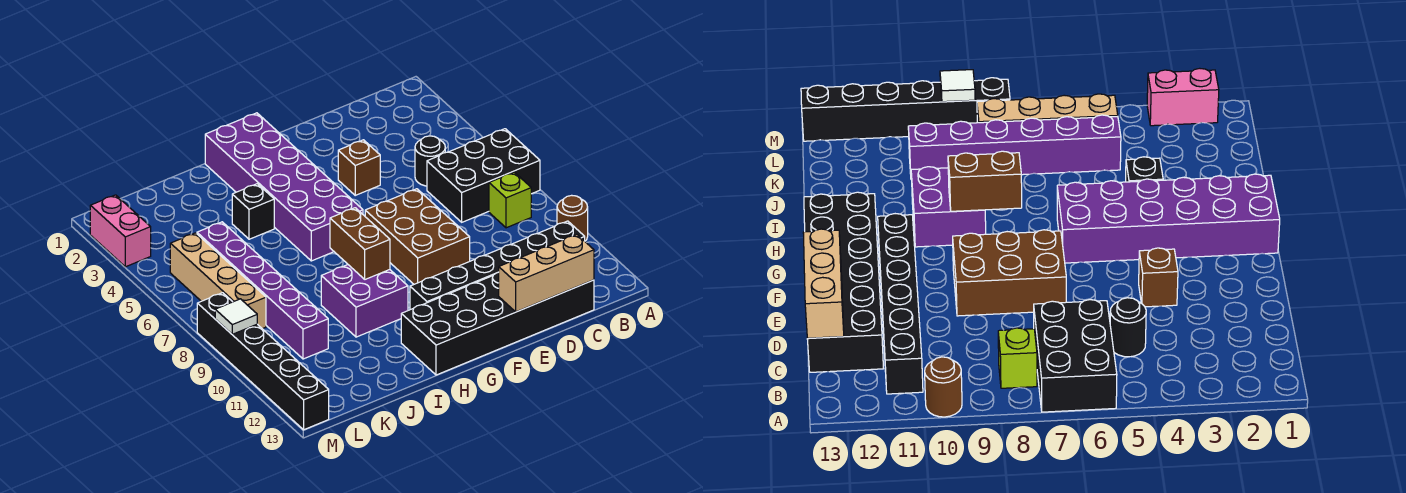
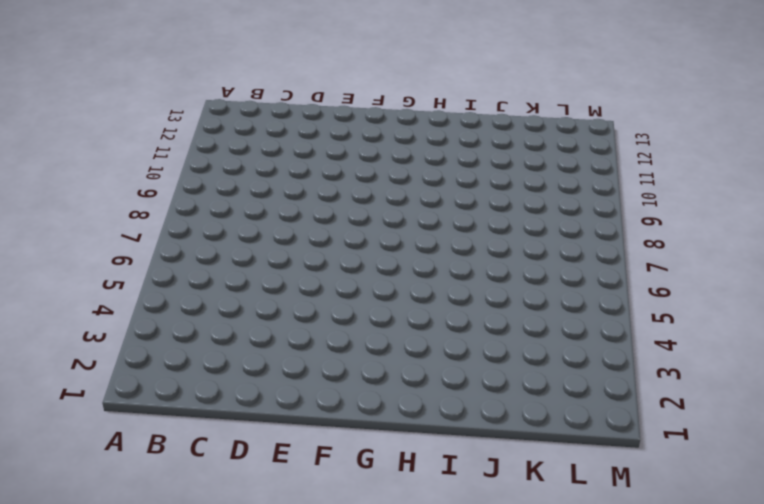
none -> black brick A6:C7 level 1
none -> brown round brick A10 level 1
none -> lime brick B8 level 1

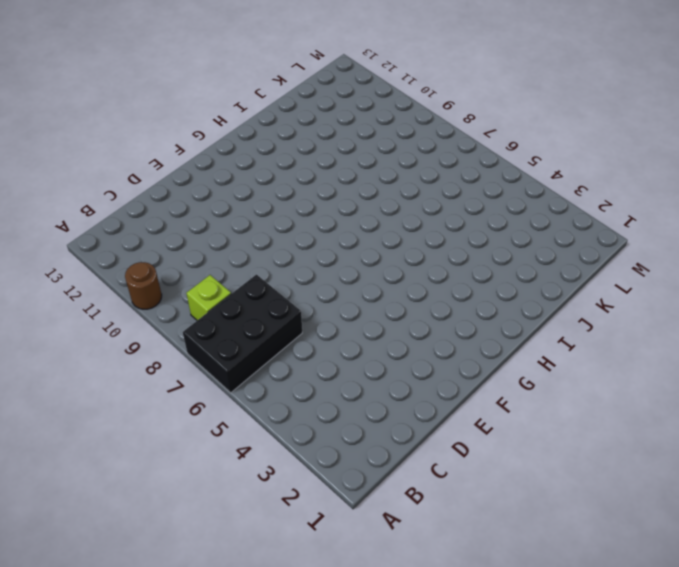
none -> black brick B11:G11 level 1
none -> black round brick C5 level 1
none -> black brick C12:H13 level 1

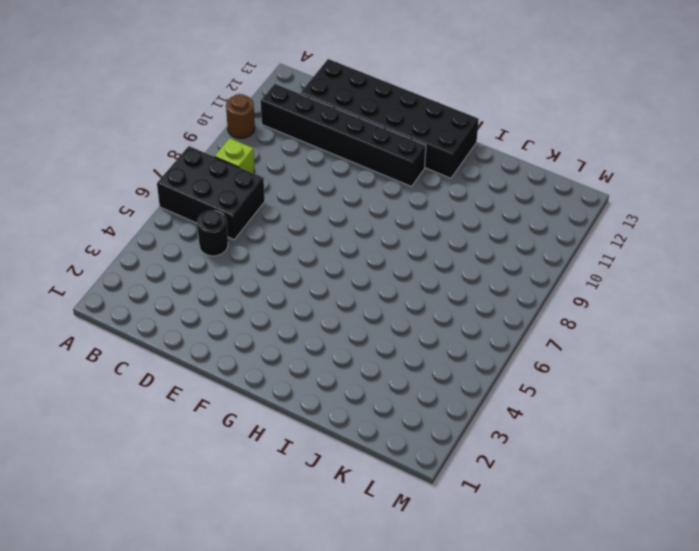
none -> brown brick E4 level 1
none -> brown brick E7:F9 level 1
none -> purple brick G1:H6 level 1

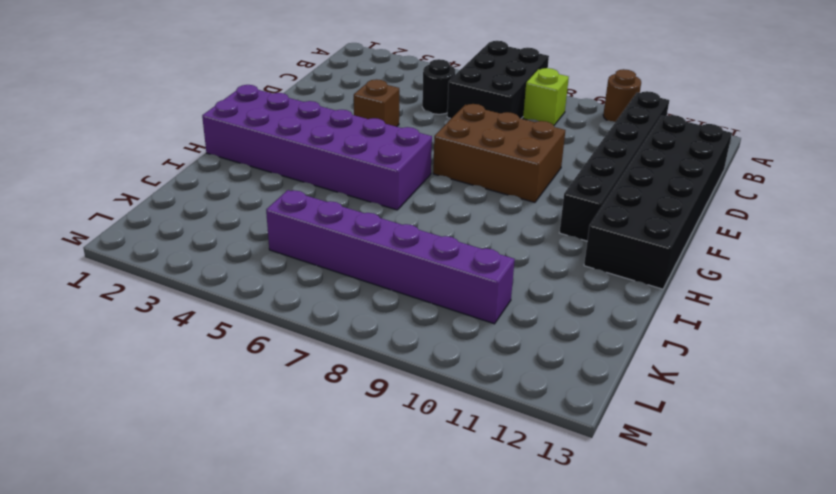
none -> purple brick H9:I10 level 1
none -> black brick I4 level 1
none -> tan brick L5:L8 level 1

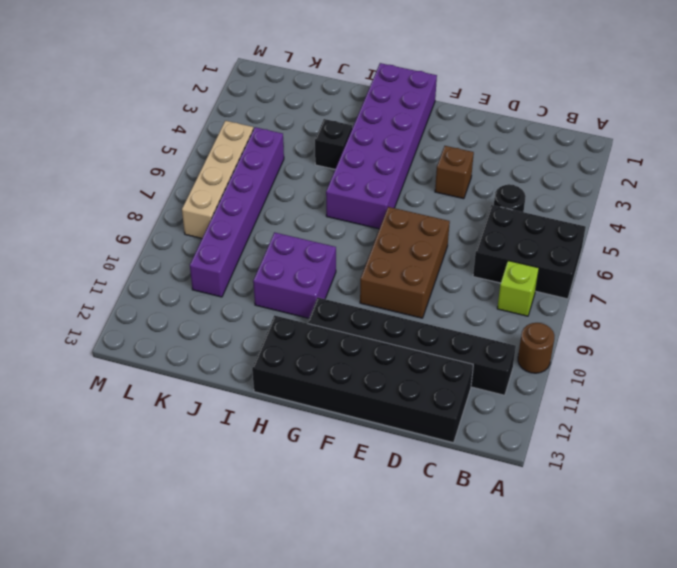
none -> pink brick M2:M3 level 1
none -> black brick M8:M13 level 1
none -> tan brick C13:E13 level 2

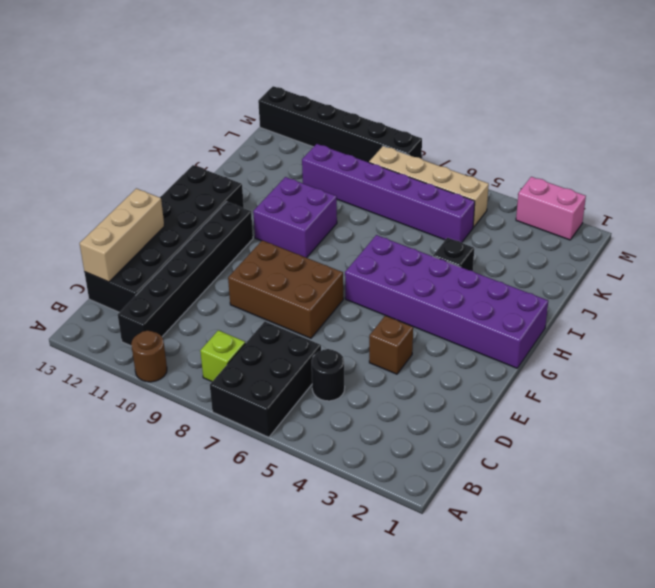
none -> brown brick H8:H9 level 2
none -> white tile M9 level 2

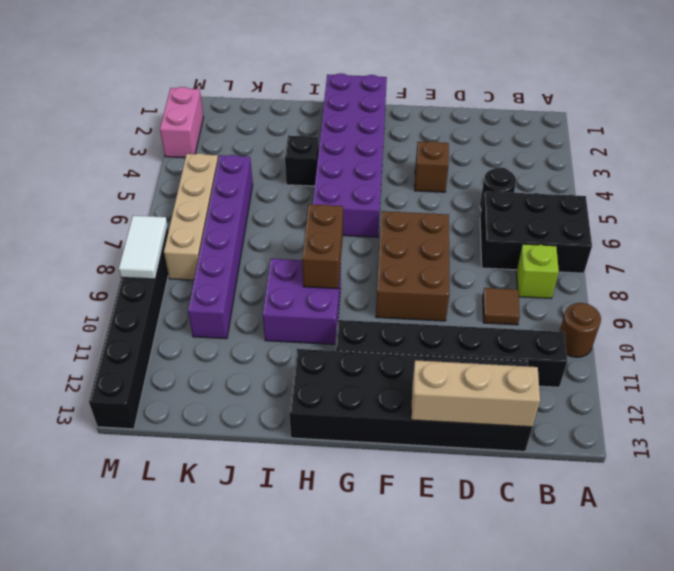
brown tile C9 level 1 -> none
white tile M8:M9 level 2 -> white tile M9 level 2

